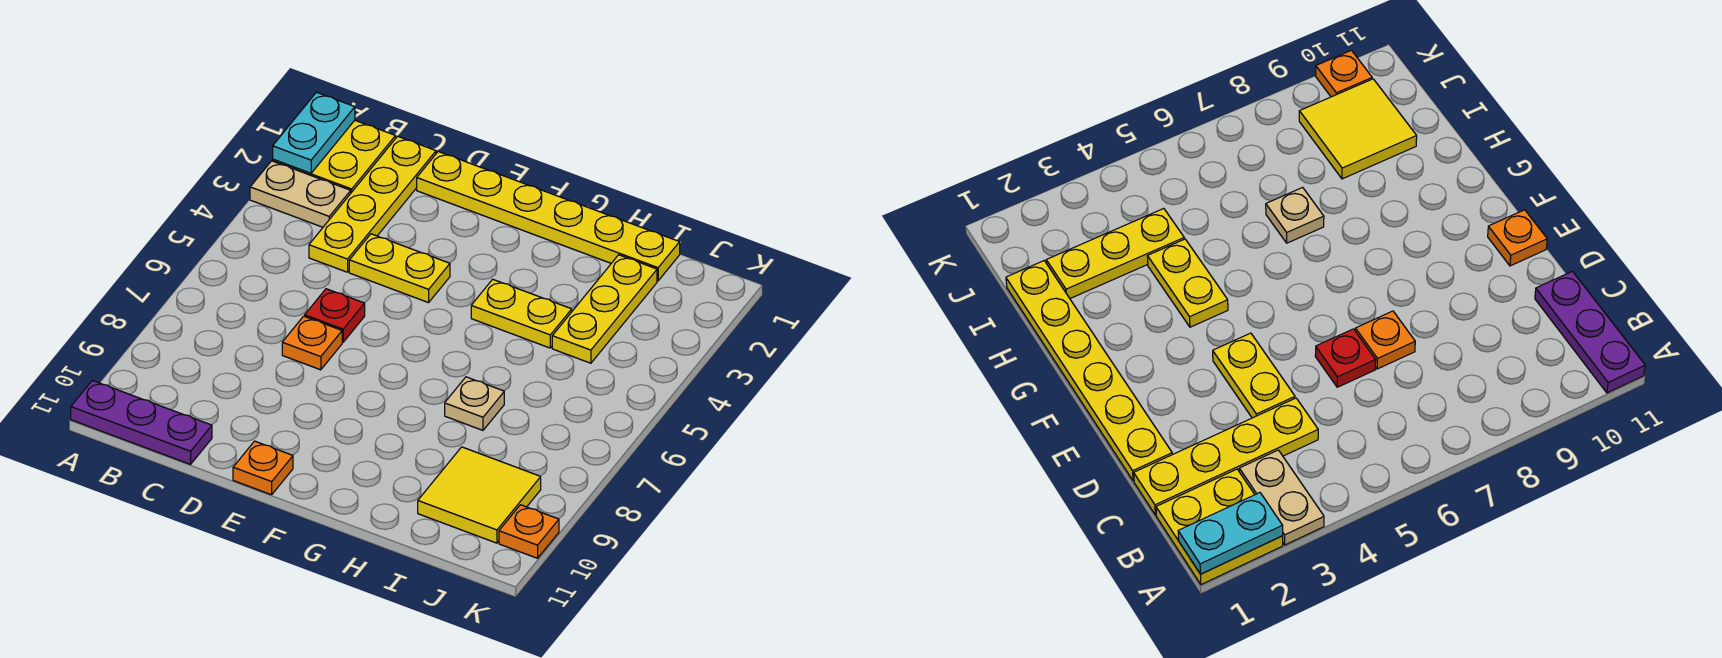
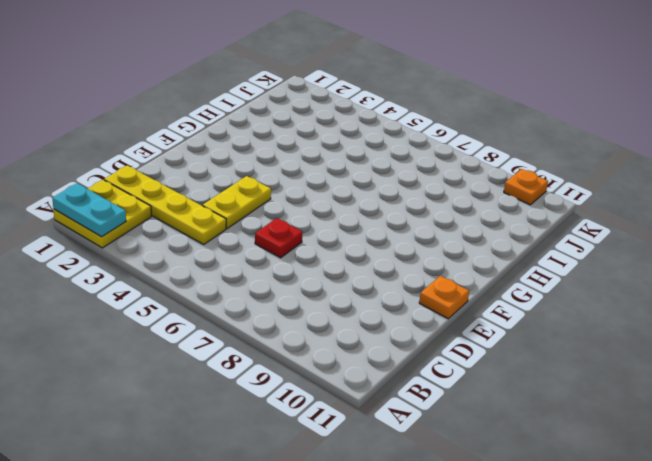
none -> tan plate A3:B3 level 1
none -> purple plate A11:C11 level 1
none -> yellow plate D1:I1 level 1

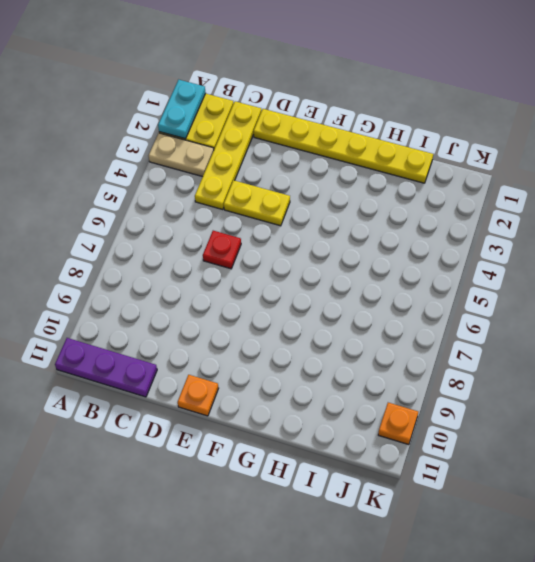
none -> orange plate D7 level 1
none -> yellow plate G4:H4 level 1
none -> tan plate H7 level 1

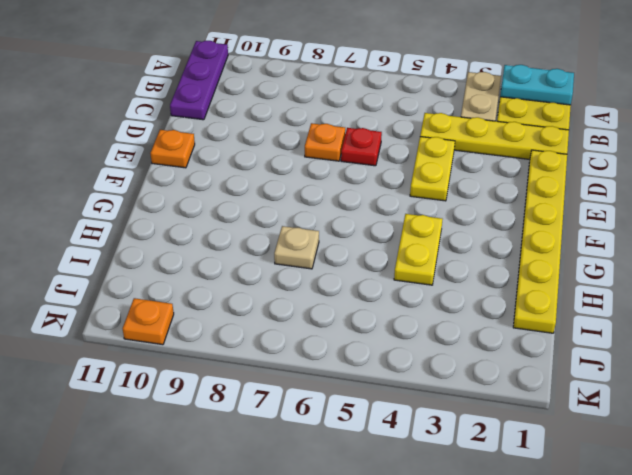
none -> yellow plate I2:I4 level 1
none -> yellow tile I9:J10 level 1

